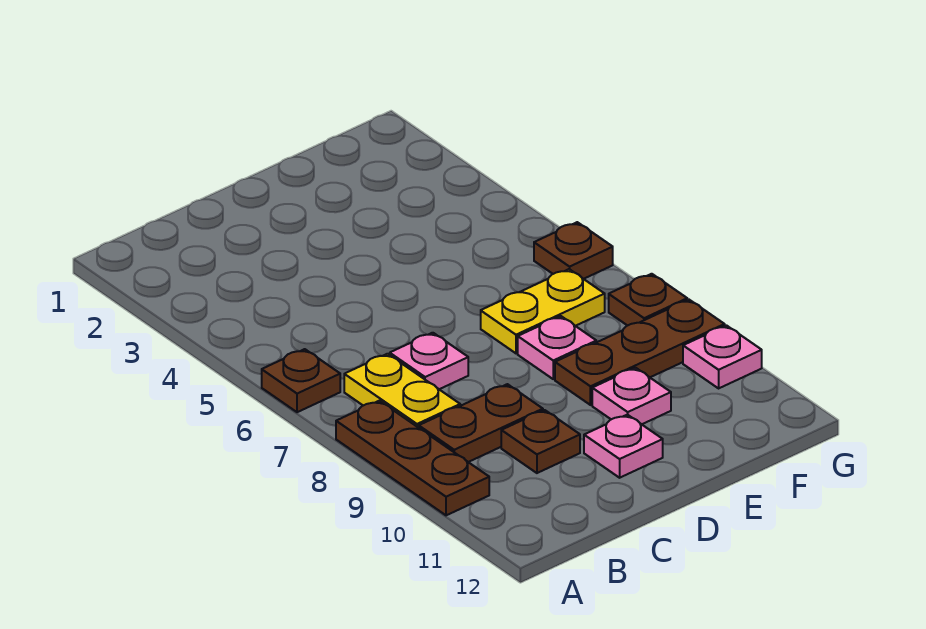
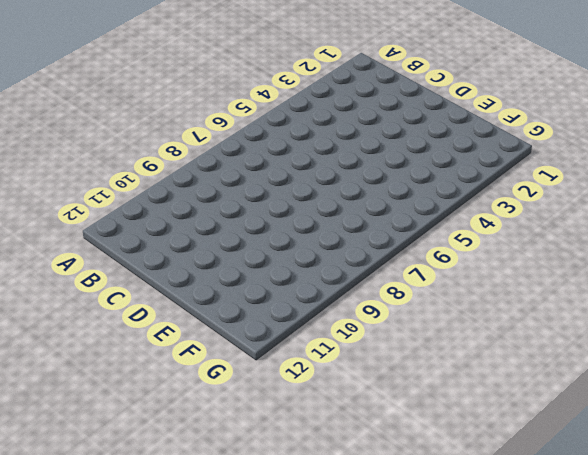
none -> brown plate A6 level 1
none -> brown plate A8:A10 level 1
none -> yellow plate B7:B8 level 1

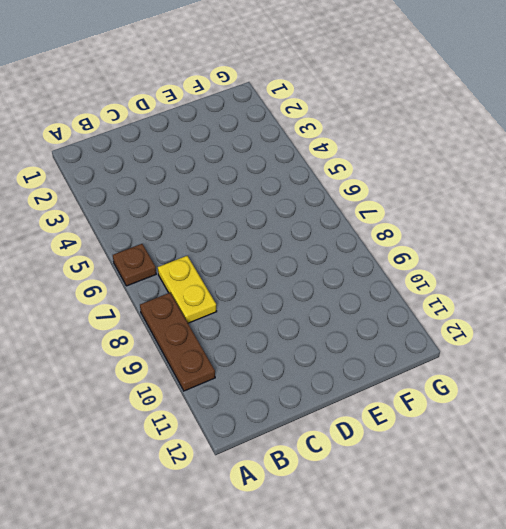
none -> brown plate B9:C9 level 1
none -> pink plate C7 level 1
none -> brown plate C10 level 1

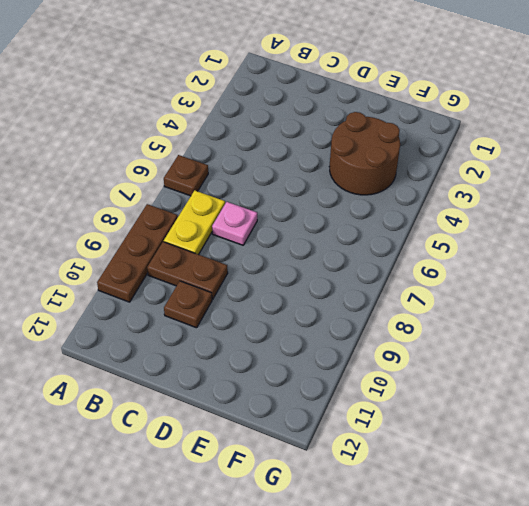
brown round brick E3:F4 level 1 -> none
none -> pink plate D11 level 1
none -> yellow plate E7:F7 level 1
none -> pink plate E8 level 1

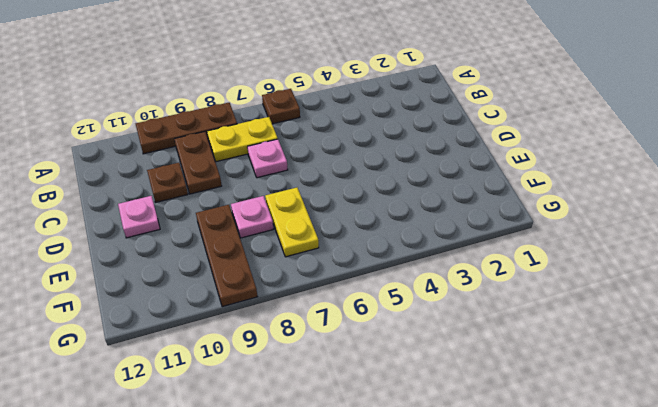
none -> pink plate E10 level 1
none -> brown plate G6 level 1
none -> brown plate G8 level 1

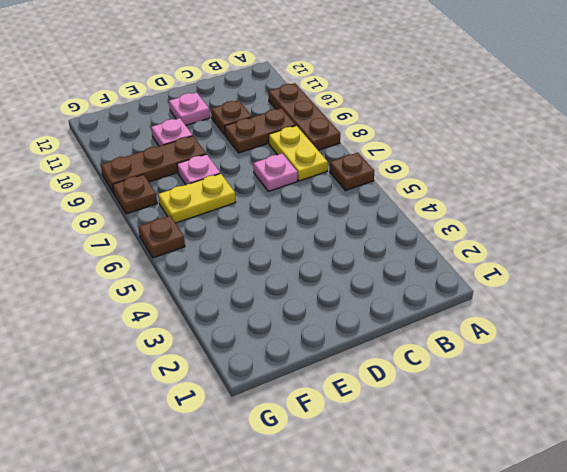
none -> pink plate G10 level 1

